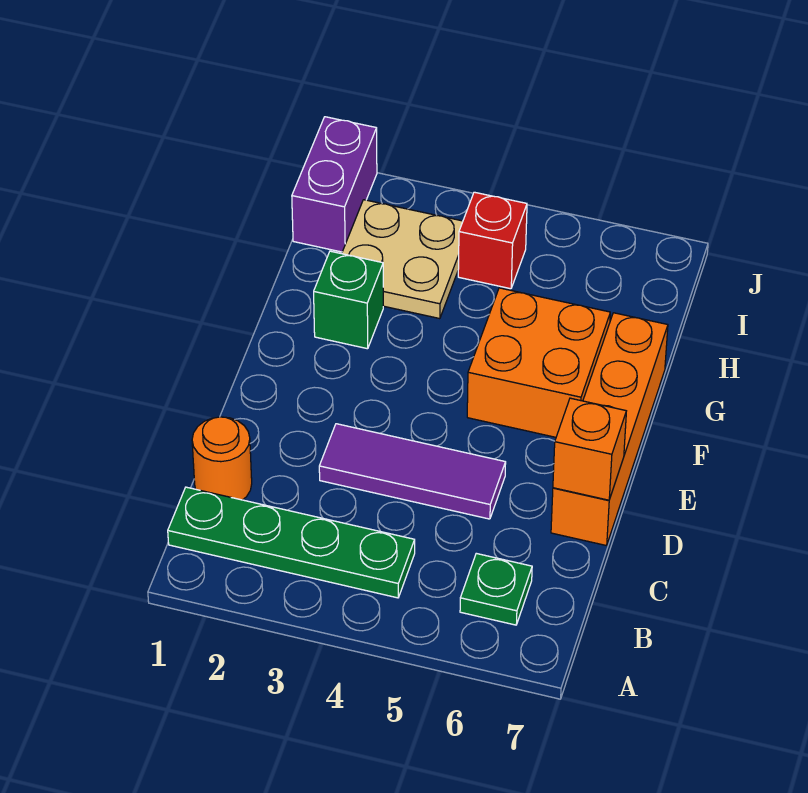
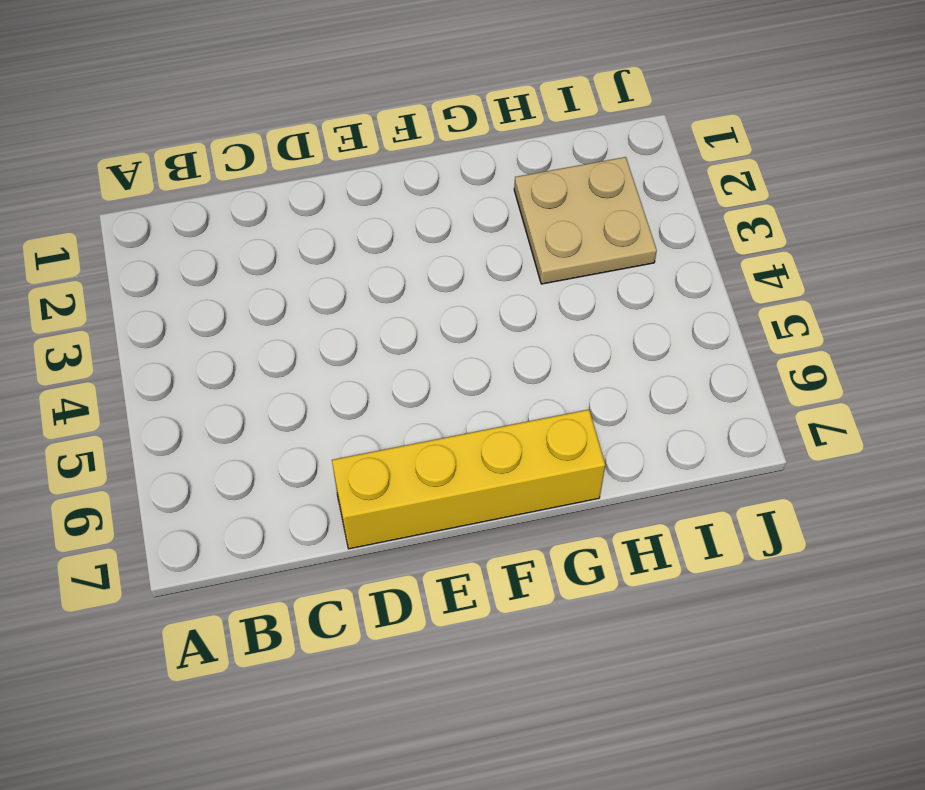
yellow brick D7:G7 level 1 -> orange brick D7:G7 level 1
none -> green plate B1:B4 level 1
none -> green plate B6 level 1

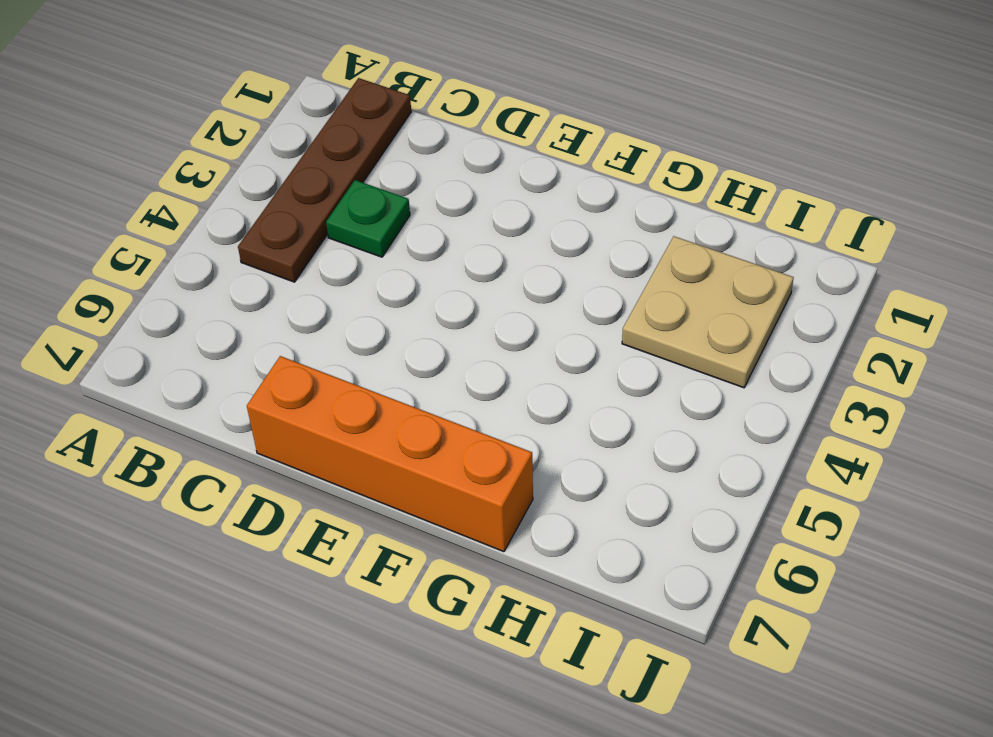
brown plate B1:B4 level 1 -> green plate B1:B4 level 1
green plate C3 level 1 -> green plate B6 level 1
none -> orange round brick C1 level 1
none -> purple tile D3:D5 level 1

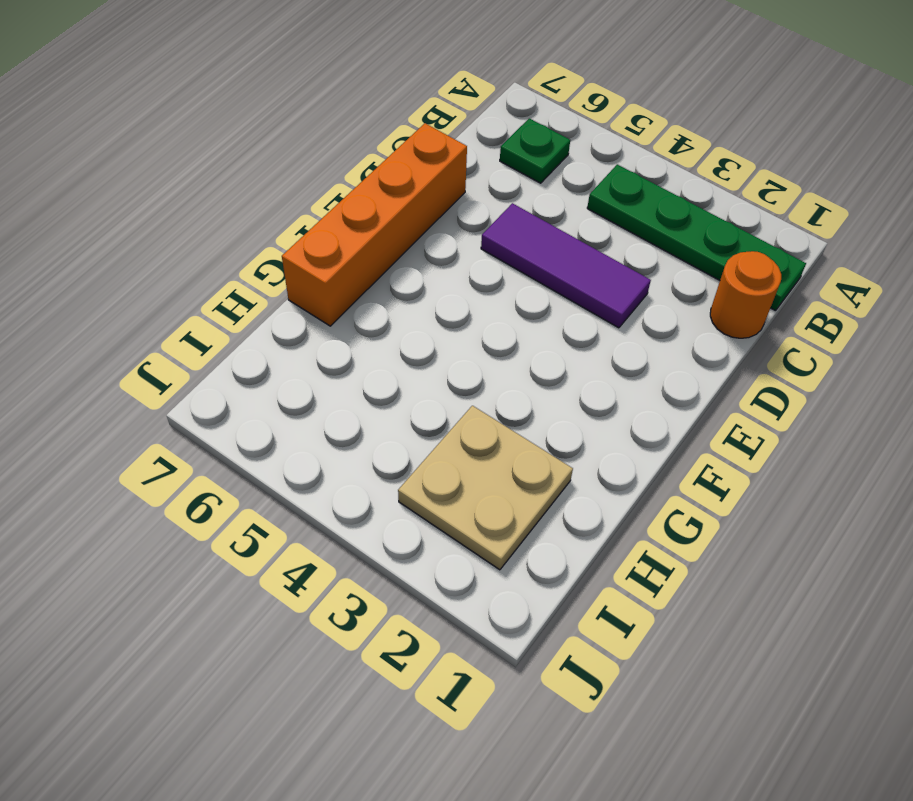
none -> orange brick F5:G6 level 1
none -> green brick G2 level 1

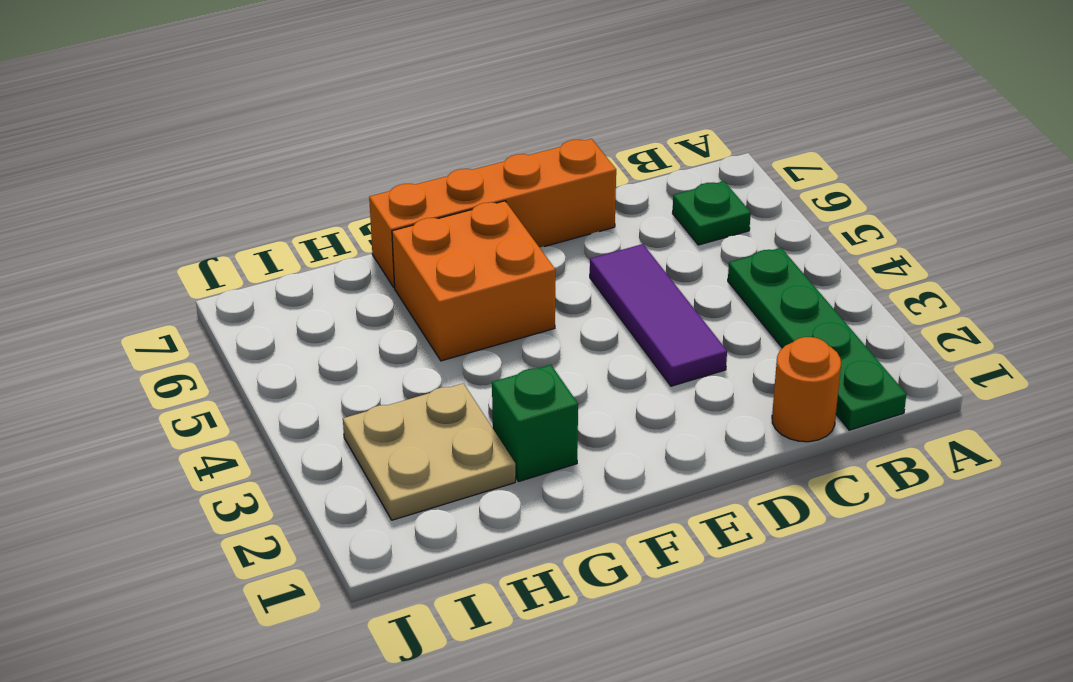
none -> purple brick I1:J1 level 1
none -> red brick I4 level 1

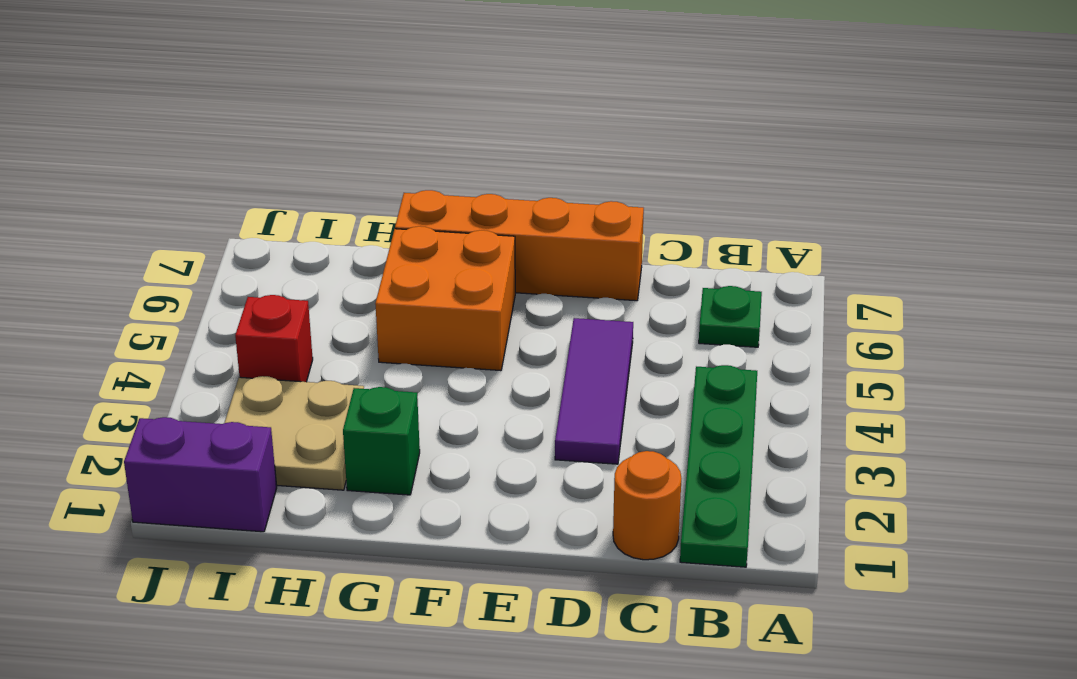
none -> orange brick D7 level 2

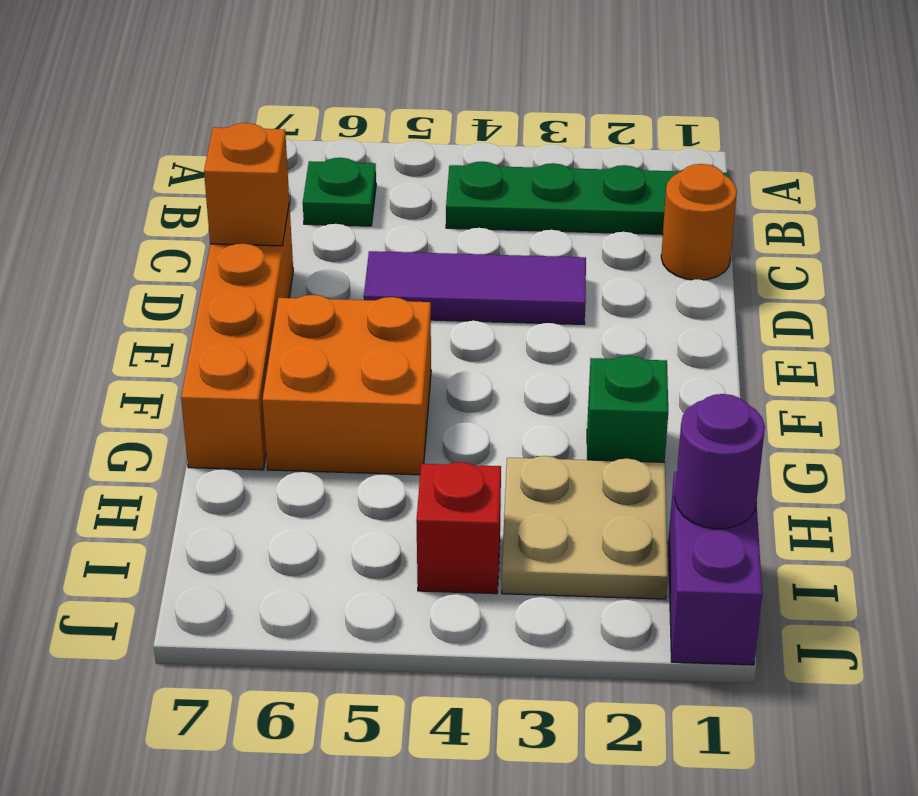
purple round brick I1 level 2 -> none

